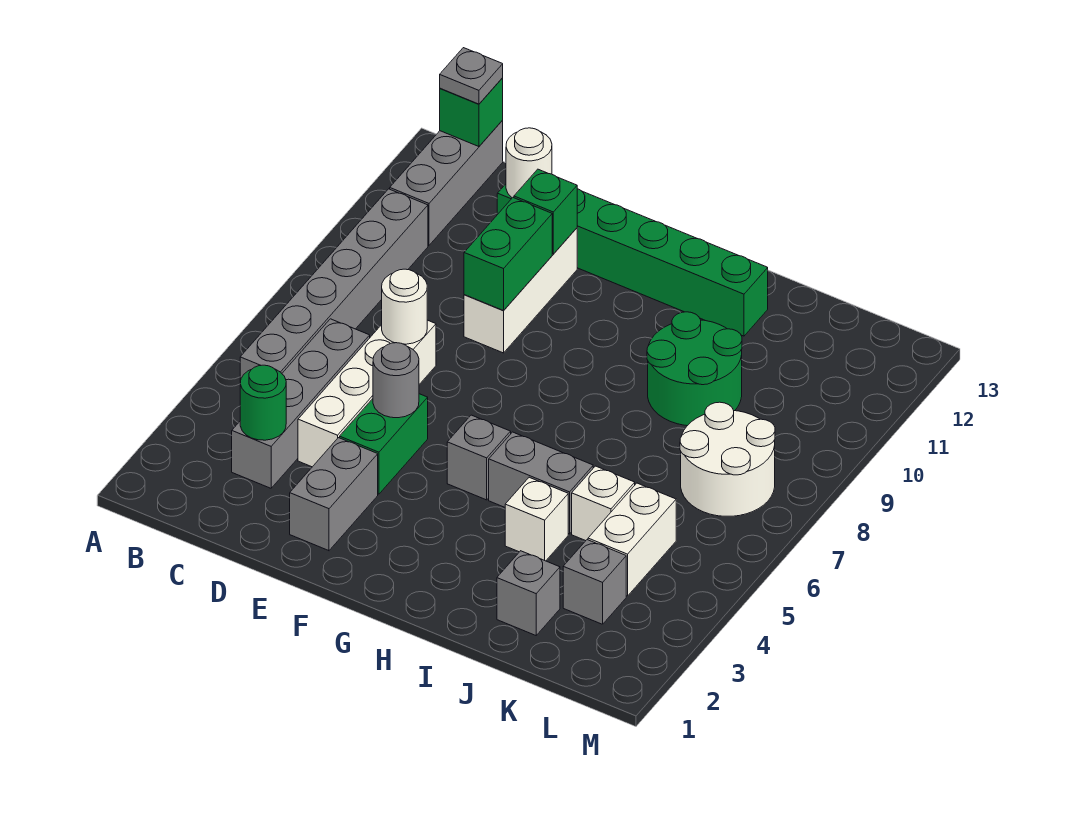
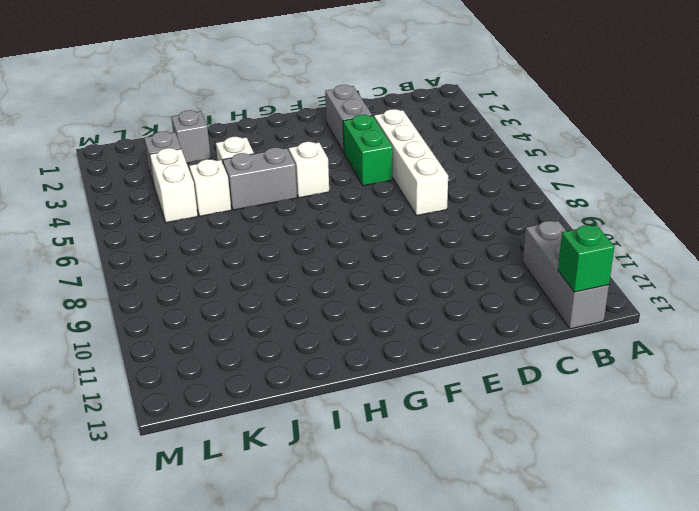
white brick G5 level 1 -> grey brick G5 level 1
none -> grey brick B5:B10 level 1
none -> grey brick C3:C6 level 1
none -> green brick D12:I12 level 1

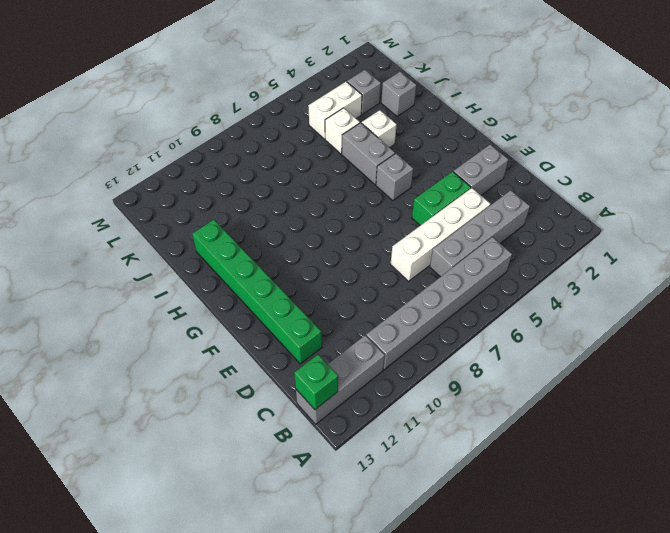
none -> white brick E9:E11 level 1
none -> green round brick I9:J10 level 1
none -> white round brick K7:L8 level 1

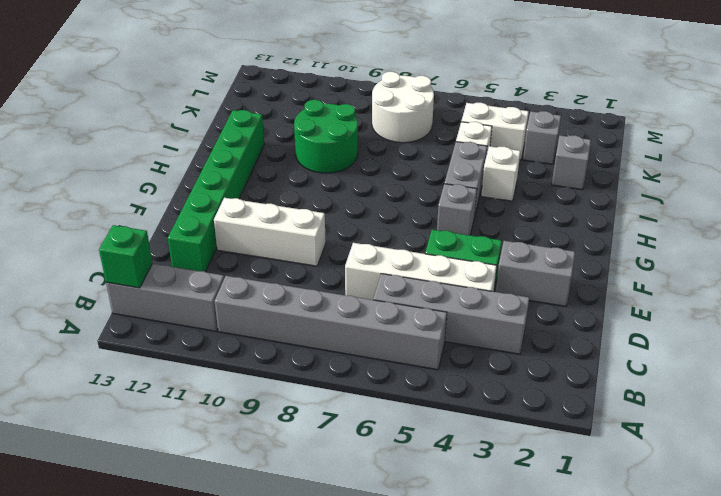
none -> green round brick C3 level 2
none -> white round brick D7 level 2
none -> white round brick D12 level 2

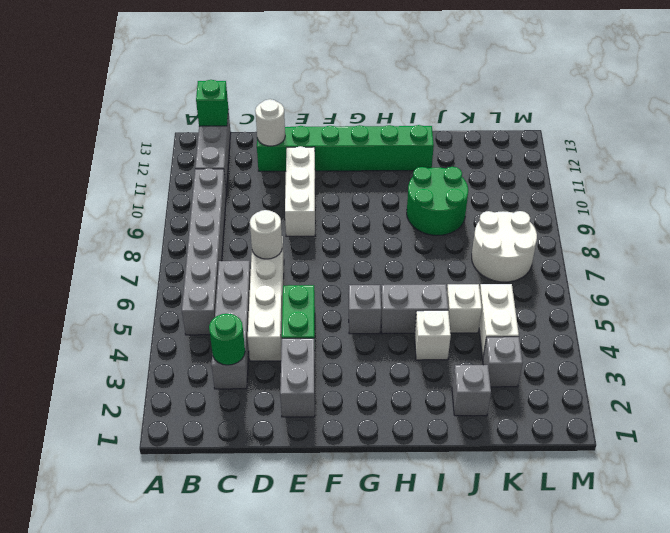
none -> grey round brick E5 level 2
none -> green brick E9:E10 level 2
none -> green brick E11 level 2

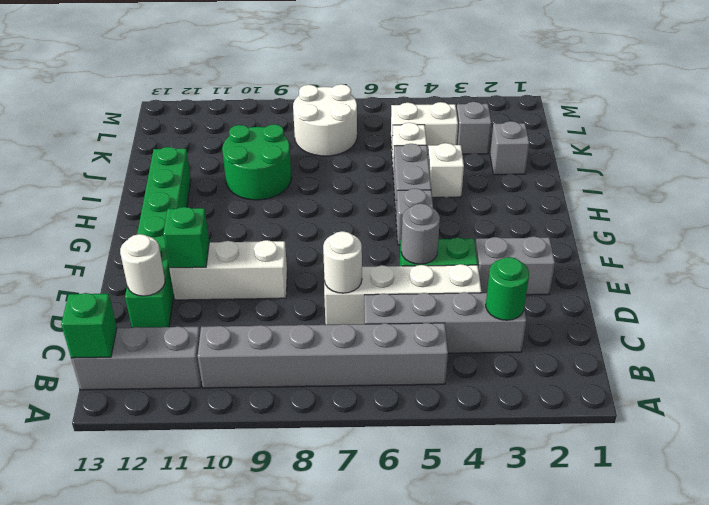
none -> green brick E9:E10 level 2
none -> grey plate B13 level 3

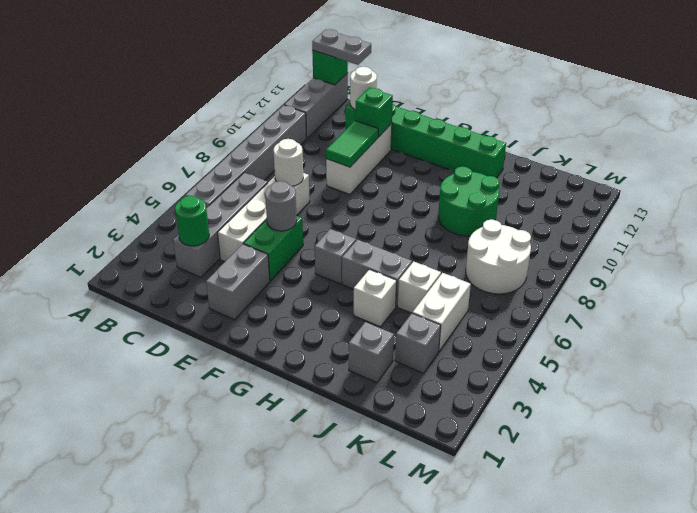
grey plate B13:C13 level 3 -> grey plate B13 level 3
green tile E9:E10 level 2 -> green brick E9:E10 level 2

